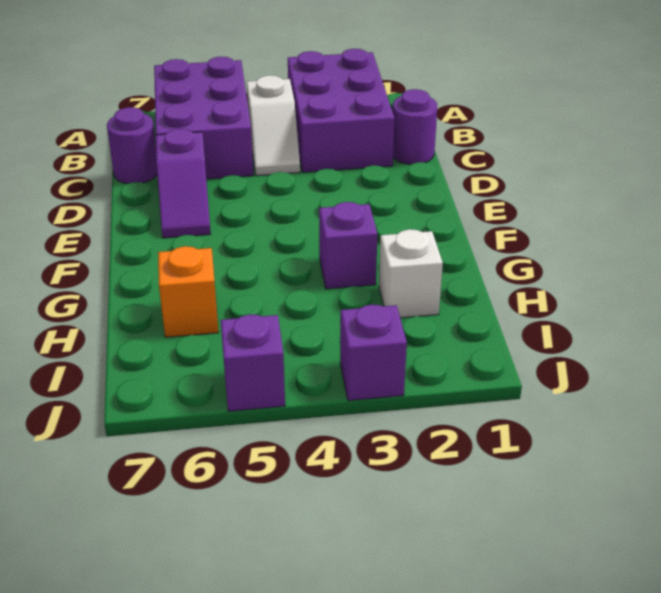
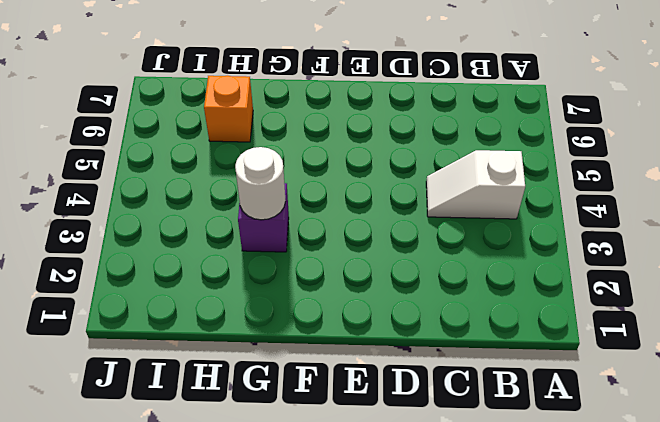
white round brick G3 level 2 -> none
none -> purple brick A2:C3 level 1
none -> purple brick A5:C6 level 1

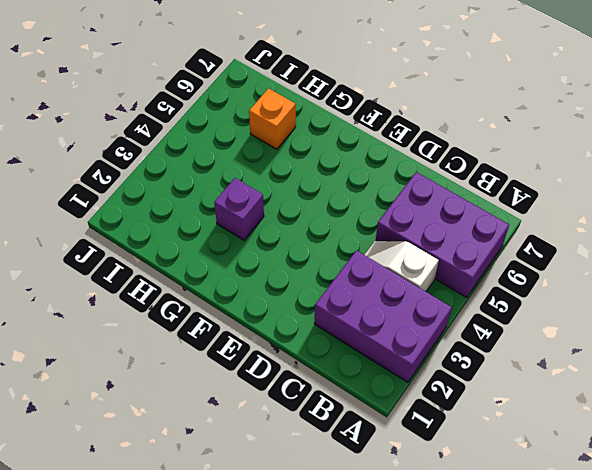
none -> purple round brick C1 level 1
none -> purple round brick C7 level 1

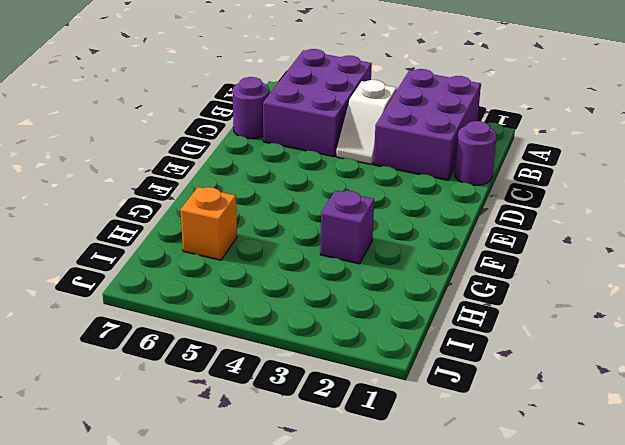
none -> purple slope D6:E6 level 1 top D
none -> white brick H2 level 1

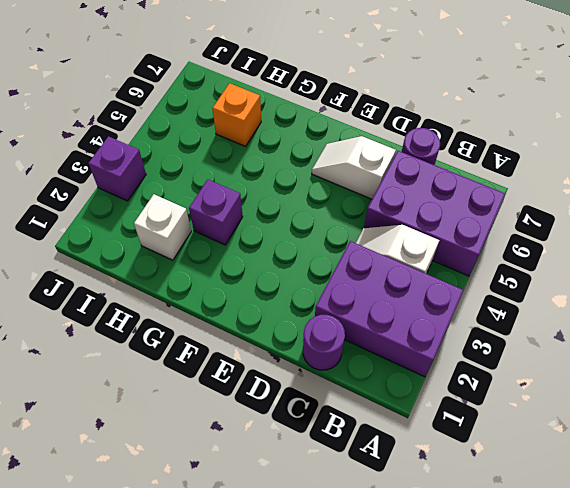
white slope D6:E6 level 1 top D -> purple slope D6:E6 level 1 top D
none -> purple brick J5 level 1

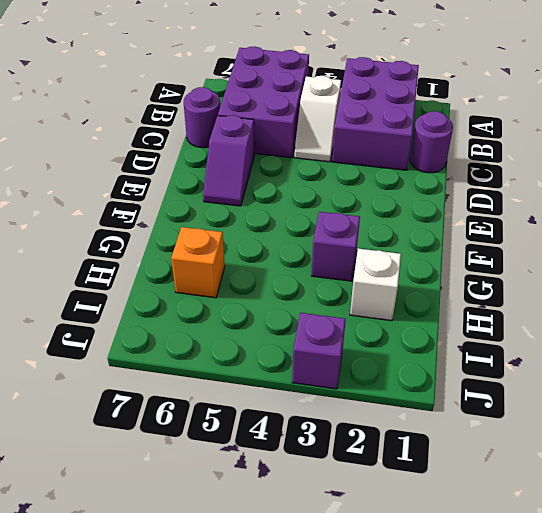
none -> purple brick J5 level 1

